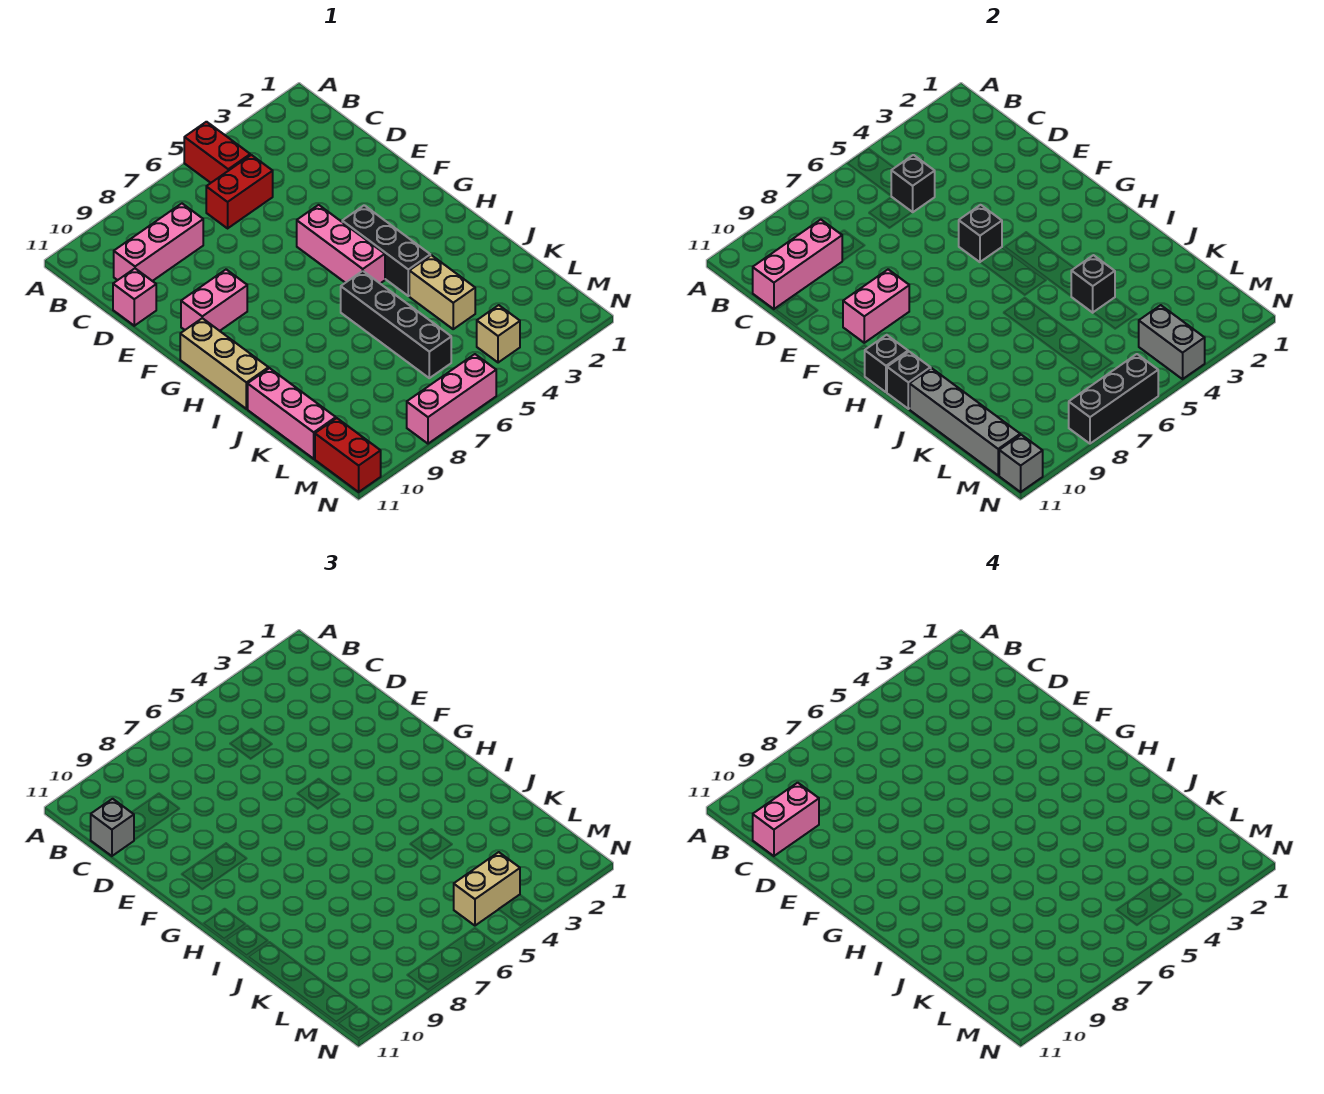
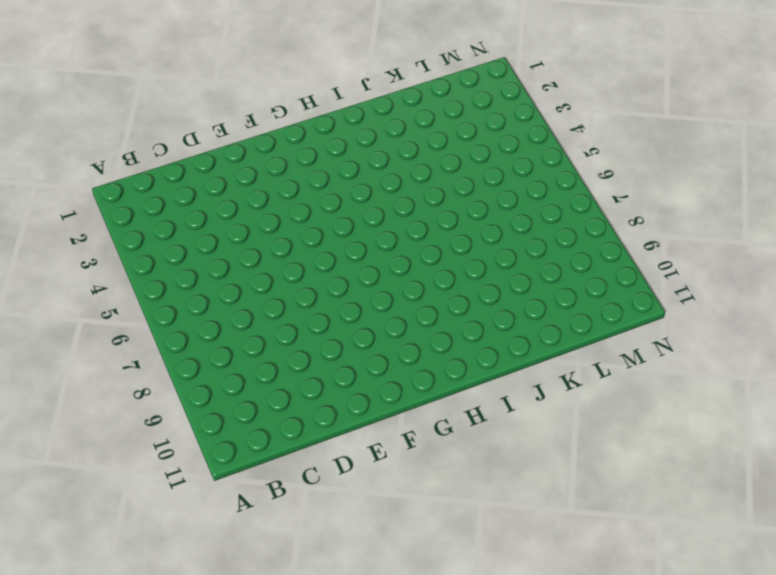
none -> red brick A5:B5 level 1
none -> red brick C5:C6 level 1
none -> pink brick C8:C10 level 1

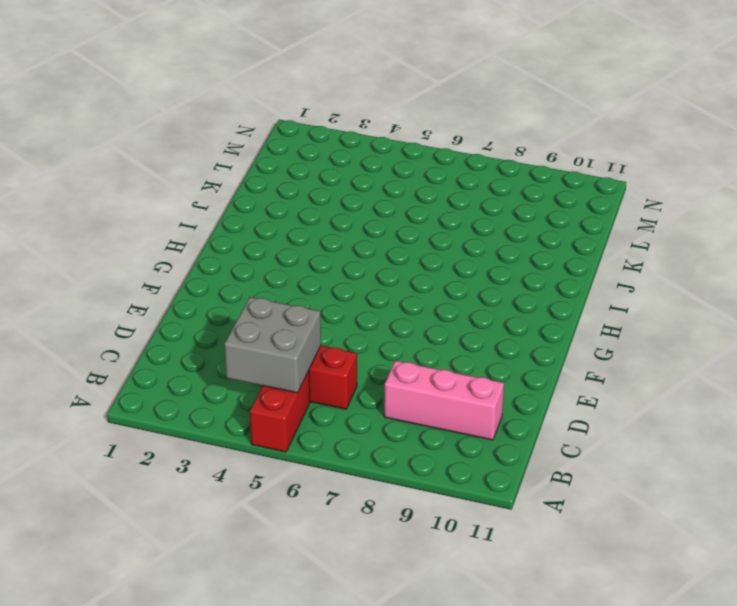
grey brick B4:C5 level 2 -> black brick C5 level 2
none -> pink brick D11 level 1
none -> pink brick F5:H5 level 1
none -> pink brick F9:F10 level 1

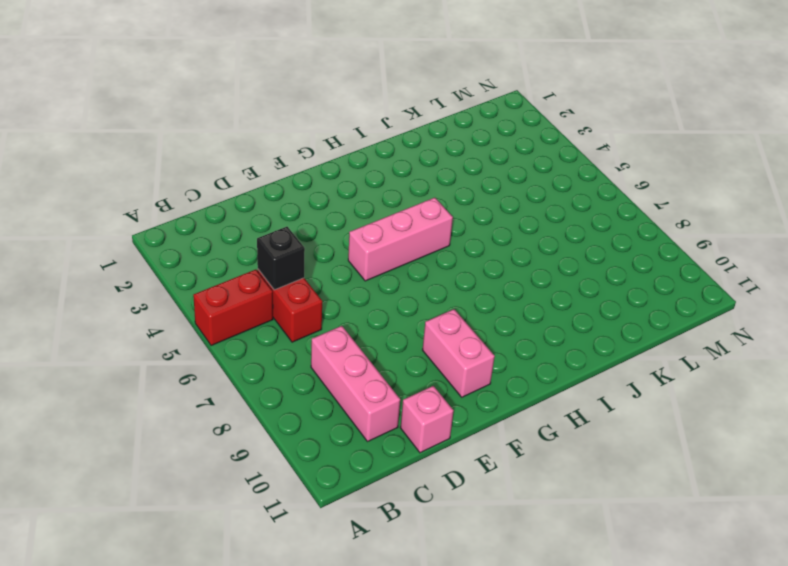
none -> black brick G4:I4 level 1
none -> tan brick G11:I11 level 1
none -> black brick I6:L6 level 1

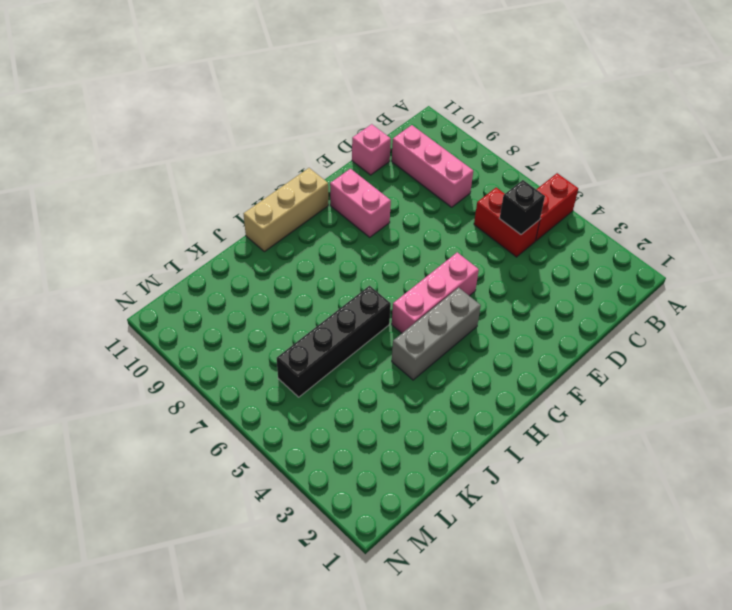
grey brick G4:I4 level 1 -> black brick G4:I4 level 1
none -> tan brick J4:K4 level 1
none -> pink brick J11:L11 level 1
none -> tan brick M4 level 1

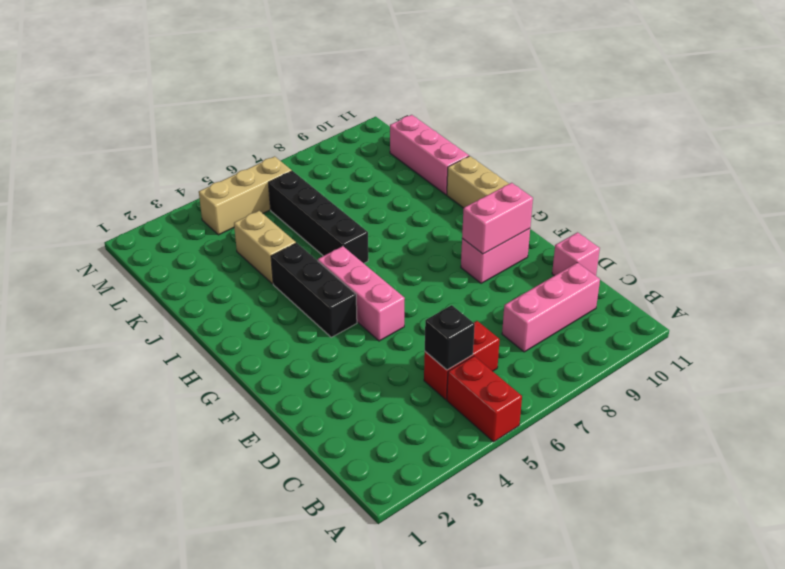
tan brick M4:M6 level 1 -> tan brick M4 level 1
none -> red brick M11:N11 level 1
none -> pink brick N6:N8 level 1
none -> pink brick C9:C11 level 2

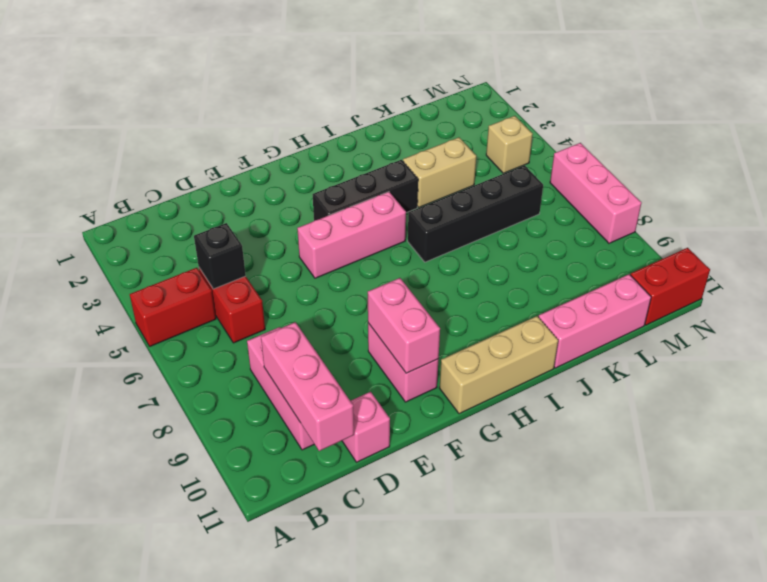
none -> black brick F5 level 2
none -> black brick H11 level 2
none -> black brick I11 level 2

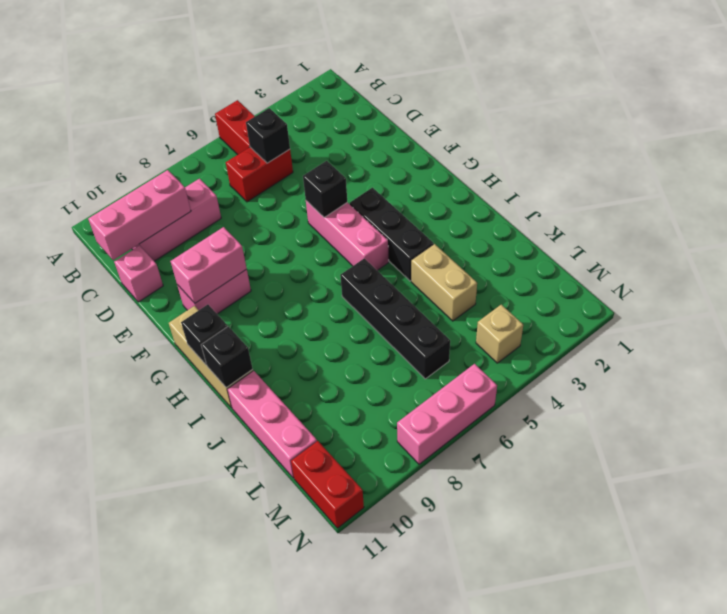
none -> black brick J4 level 2
none -> grey brick J11:M11 level 2
none -> grey brick M4:N4 level 2

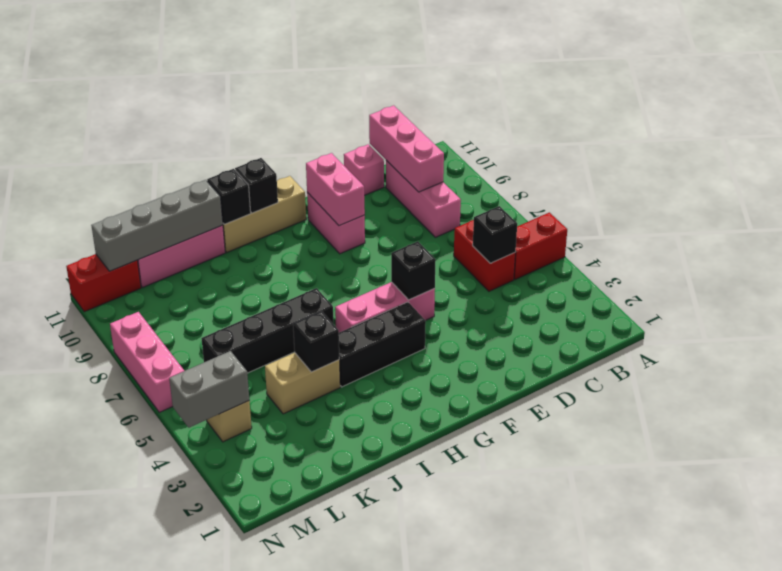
none -> black brick N6:N8 level 2
none -> grey brick N11 level 2
none -> grey brick C11 level 3

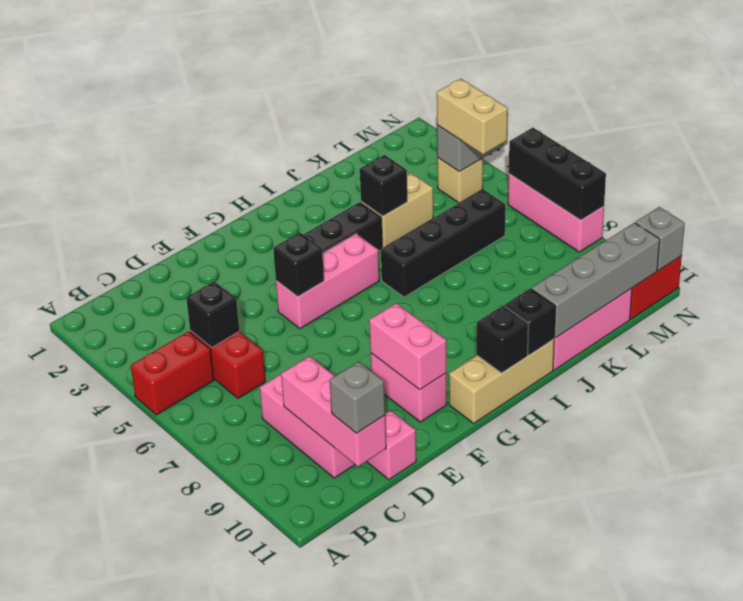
none -> pink brick C10:C11 level 4

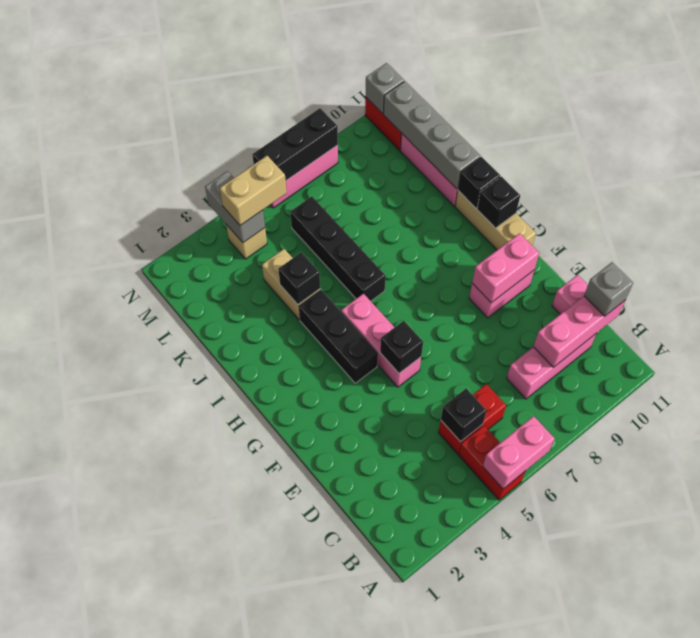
pink brick A5:A6 level 2 -> pink brick C10:C11 level 4

